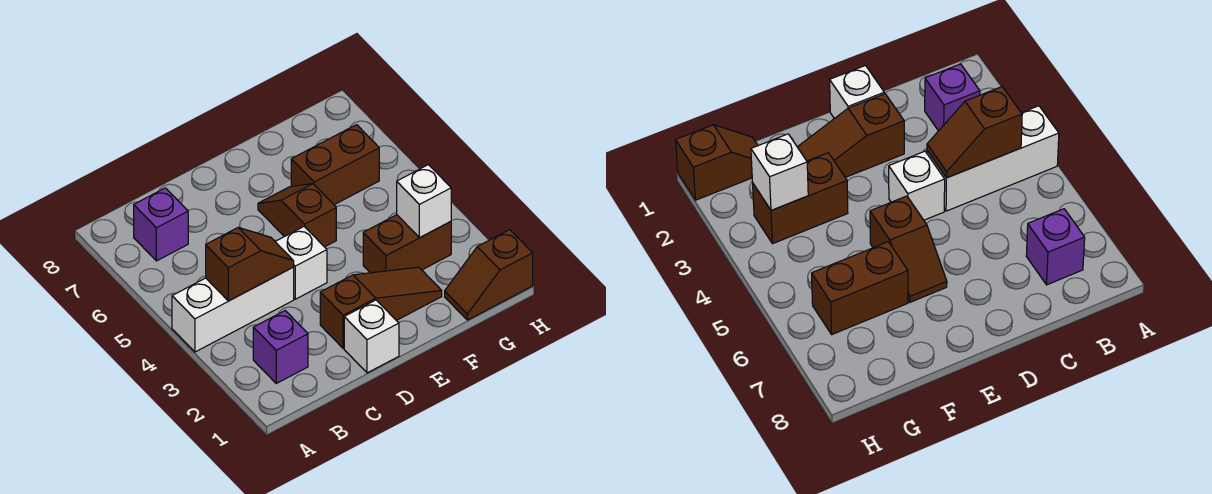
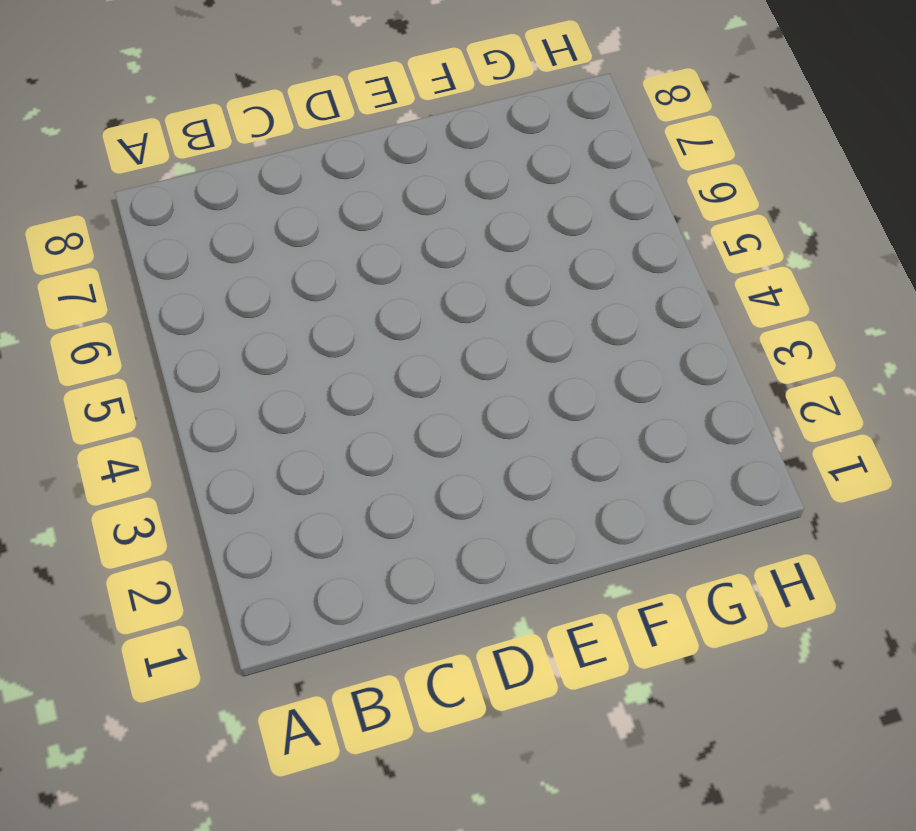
none -> white brick A4:C4 level 1
none -> purple brick B2 level 1
none -> purple brick B7 level 1

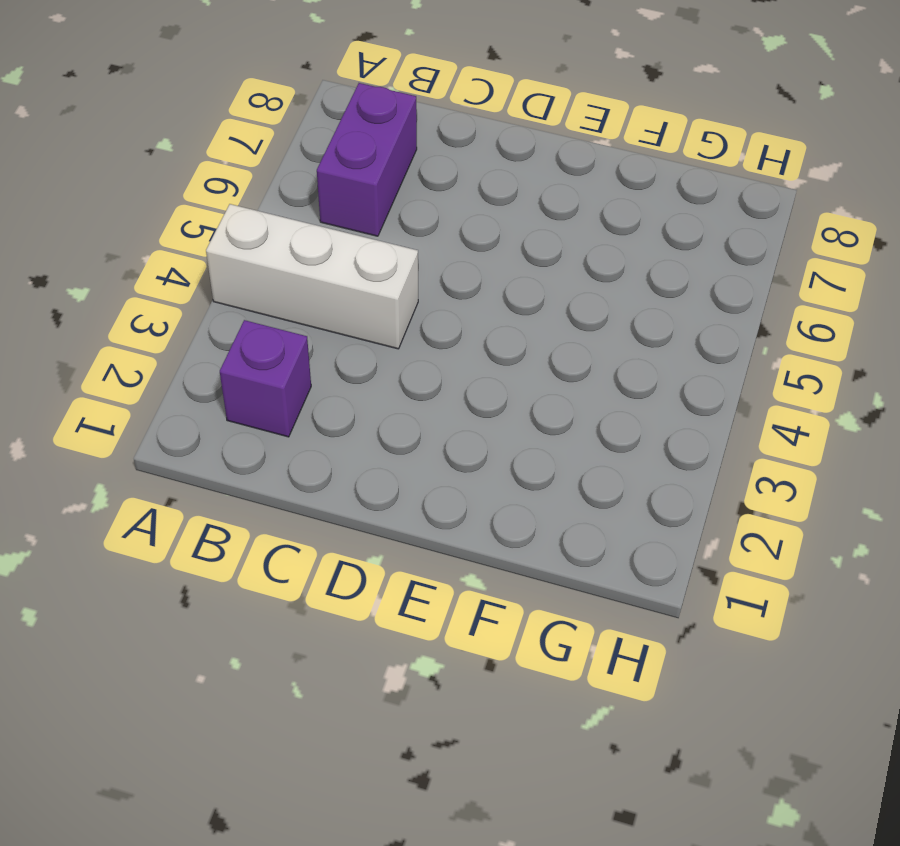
purple brick B6:B7 level 1 -> purple brick B7 level 1
none -> white brick D1 level 1
none -> brown slope D2:F2 level 1 top D
none -> white brick D4 level 1

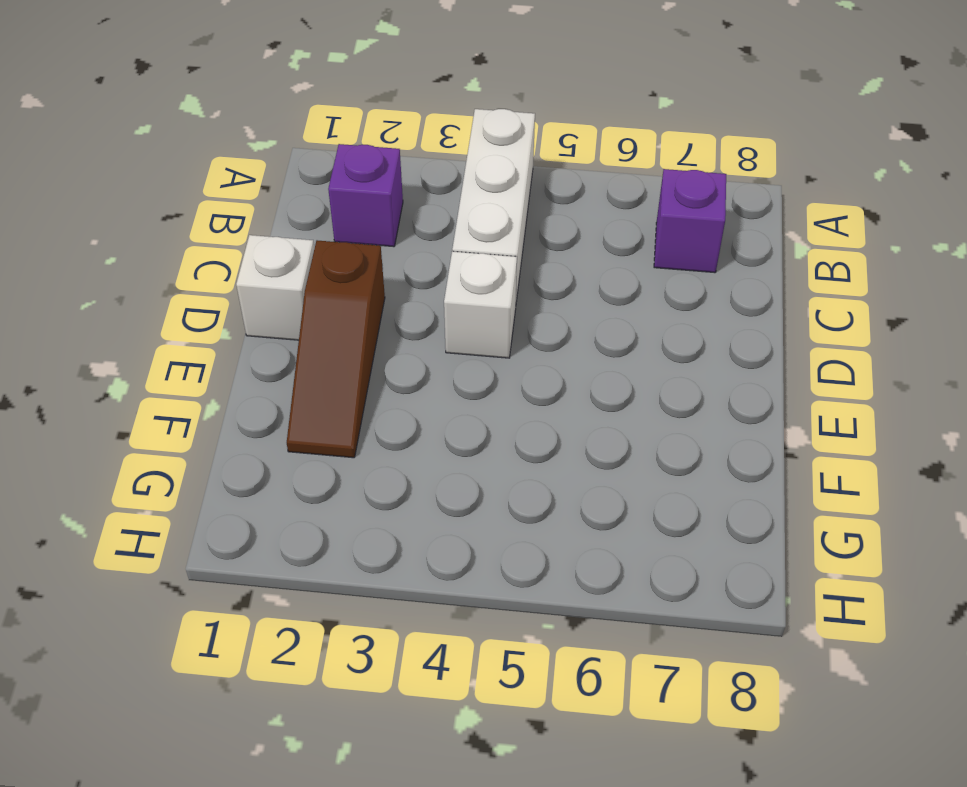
none -> brown slope E5:E6 level 1 top 5
none -> brown brick F3:G3 level 1
none -> brown brick F6:G6 level 1

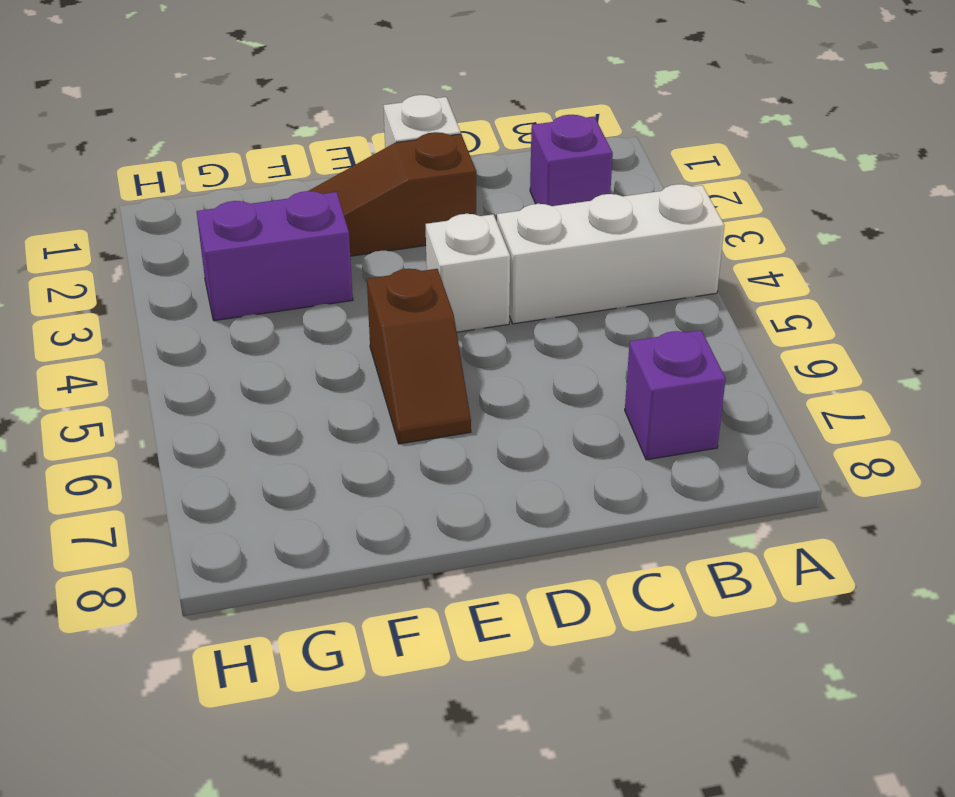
purple brick F3:G3 level 1 -> brown brick F3:G3 level 1
none -> brown brick F6:G6 level 1
none -> brown slope G1:H1 level 1 top H
none -> brown slope B4:C4 level 2 top B

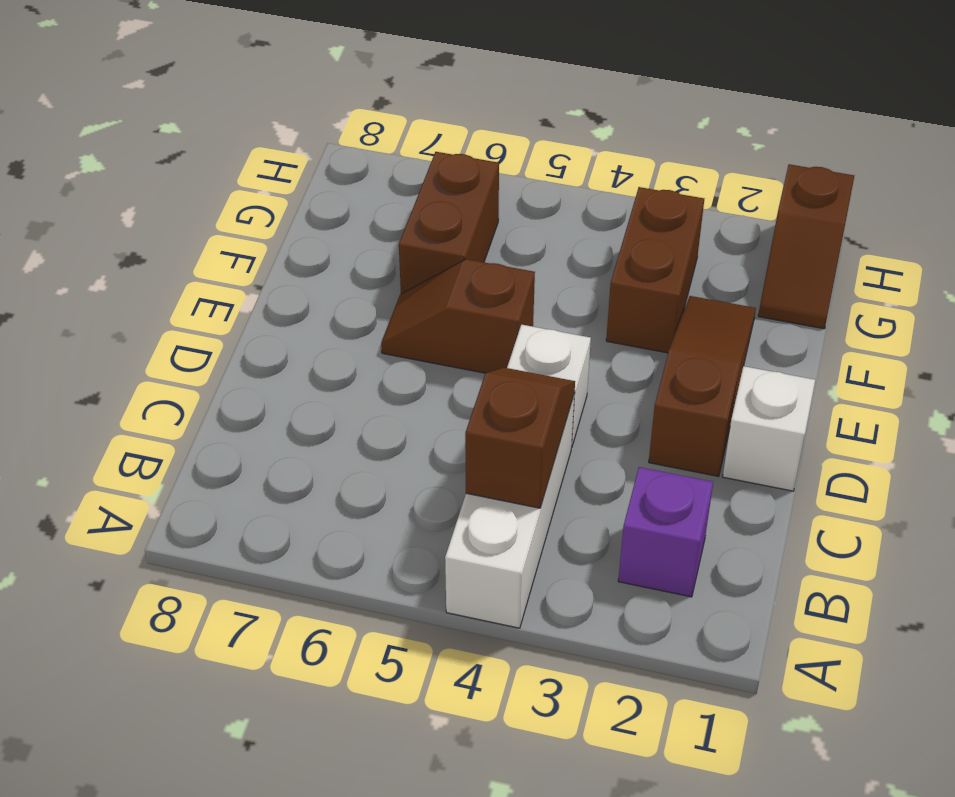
none -> purple brick B7 level 1
none -> white brick G3 level 2

